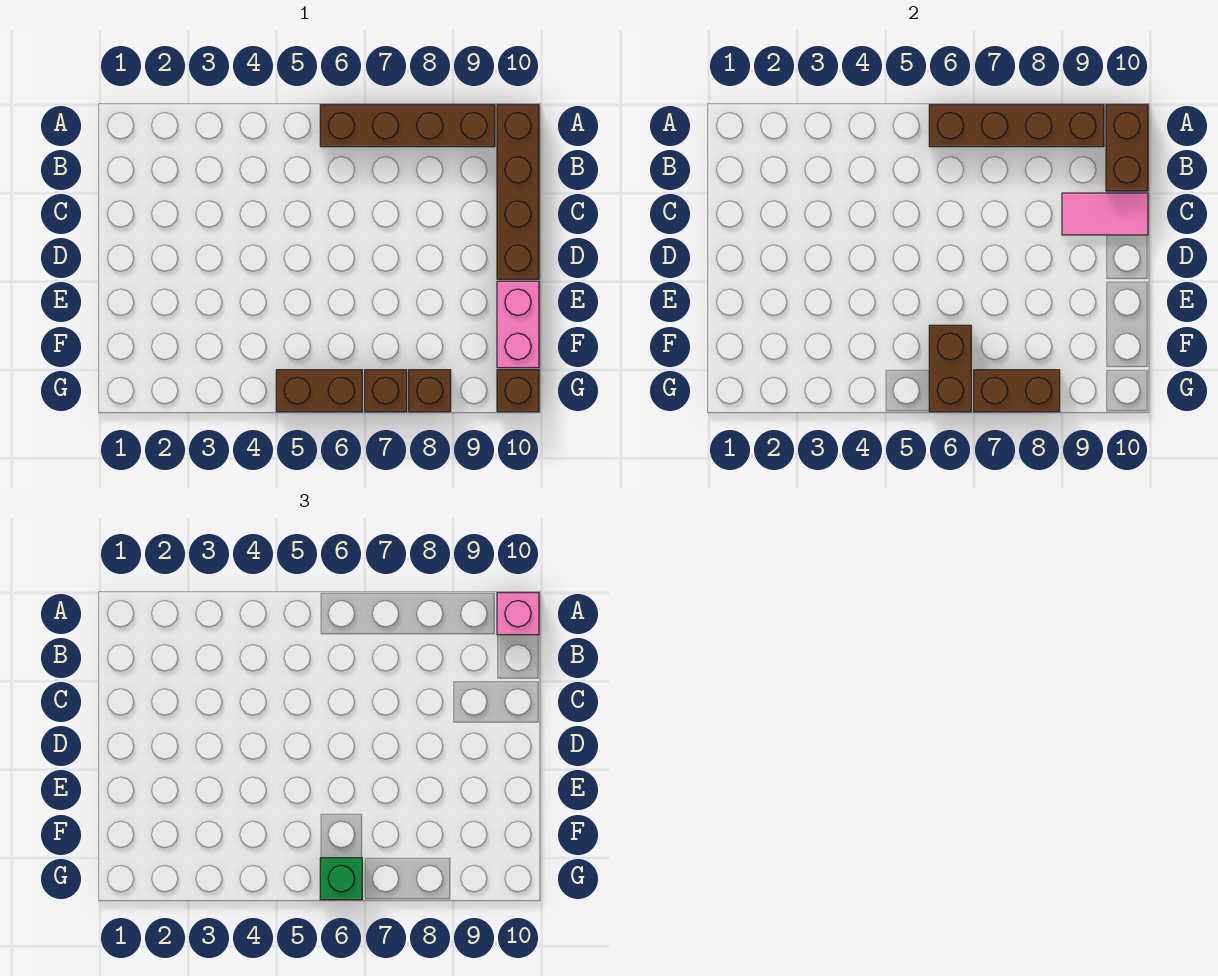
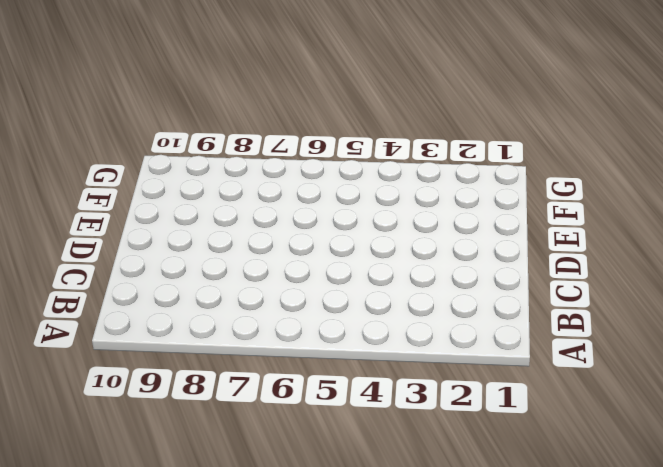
none -> brown brick A6:A9 level 1
none -> brown brick A10:D10 level 1
none -> pink brick E10:F10 level 1

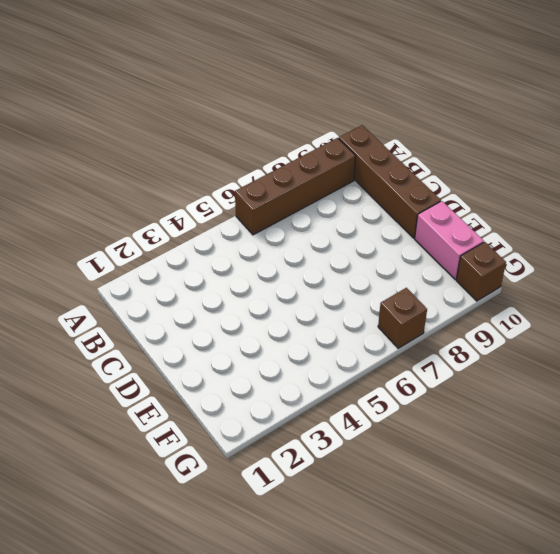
none -> brown brick G5:G6 level 1
none -> brown brick G8 level 1
none -> brown brick A6:A9 level 2

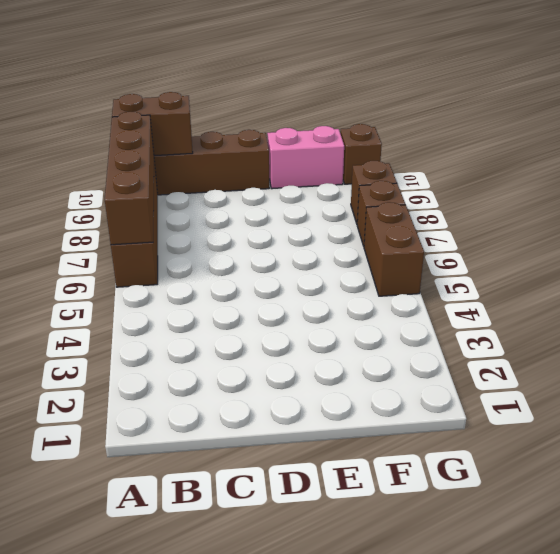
none -> pink tile C9:C10 level 2
none -> brown brick F6:G6 level 2
none -> brown brick G7:G8 level 2

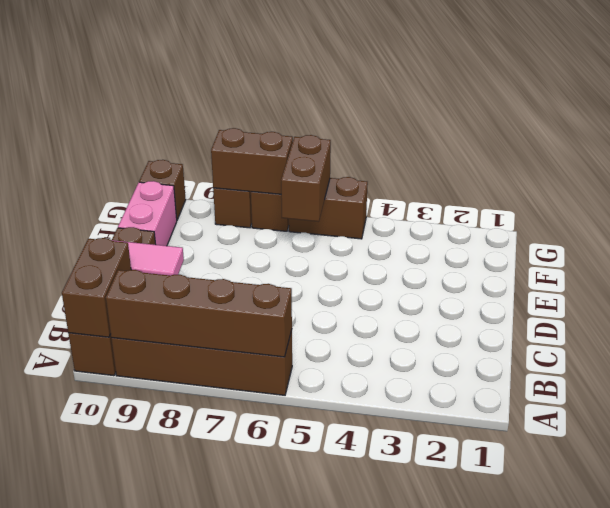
none -> pink brick A10 level 3
none -> green brick G6 level 3

